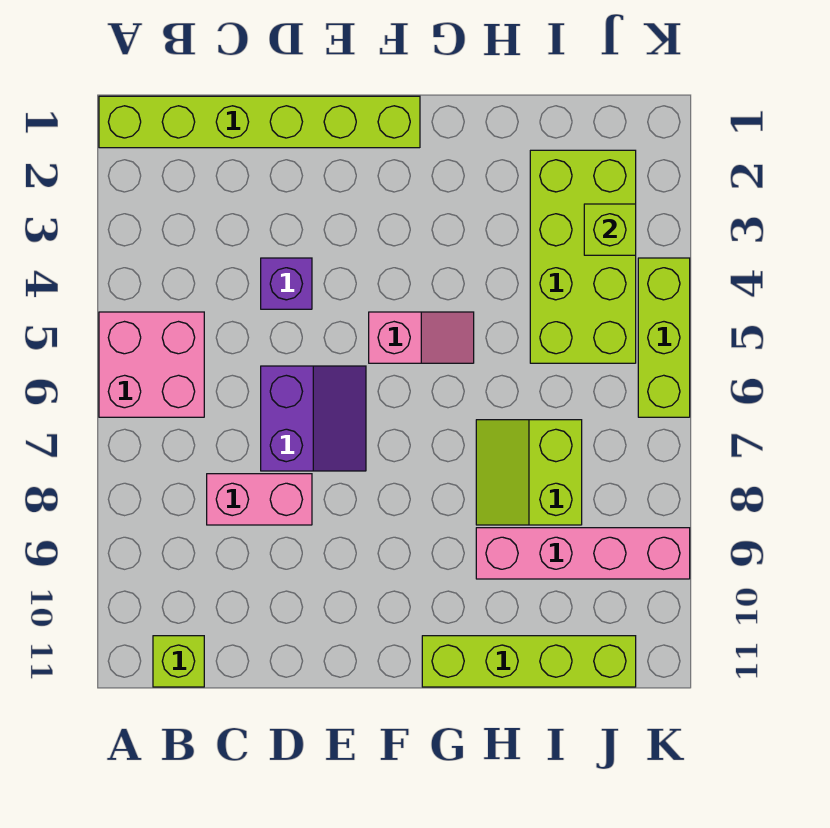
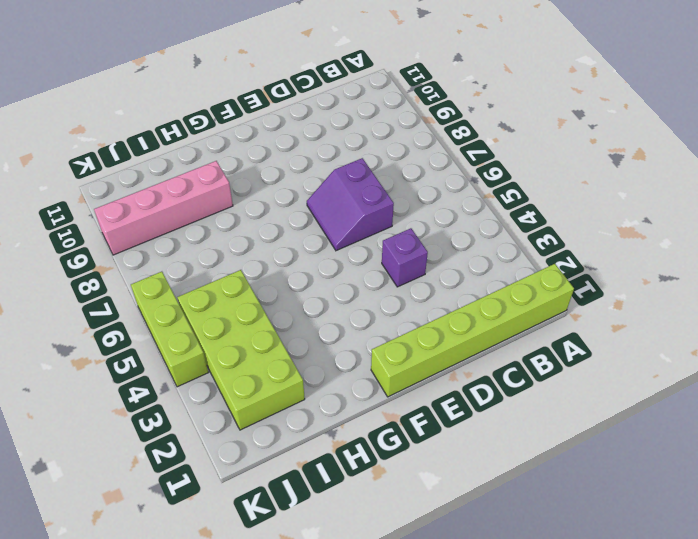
none -> pink brick A5:B6 level 1
none -> lime brick B11 level 1
none -> pink brick C8:D8 level 1

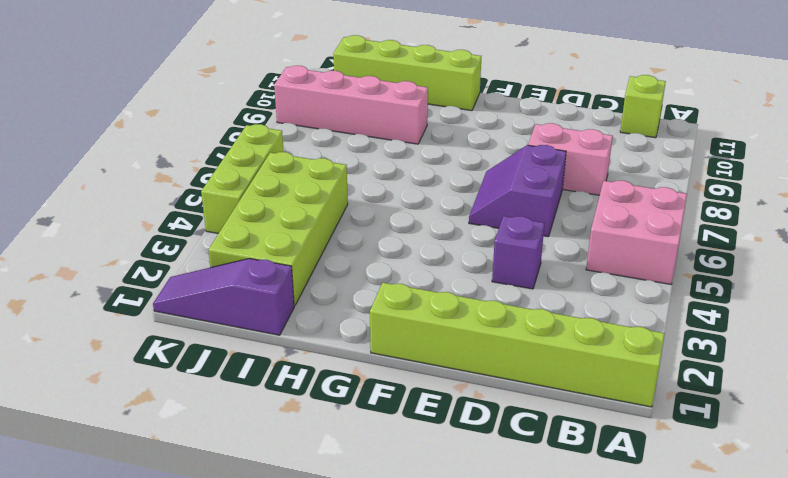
purple slope I1:K1 level 1 top I -> none
none -> pink slope F5:G5 level 1 top F
none -> lime slope H7:I8 level 1 top I
none -> lime brick J3 level 2

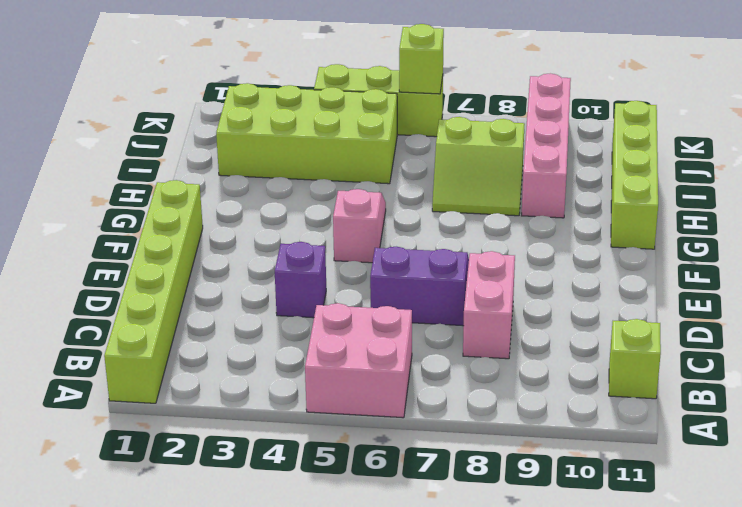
lime brick K6 level 2 -> lime brick J3 level 2

